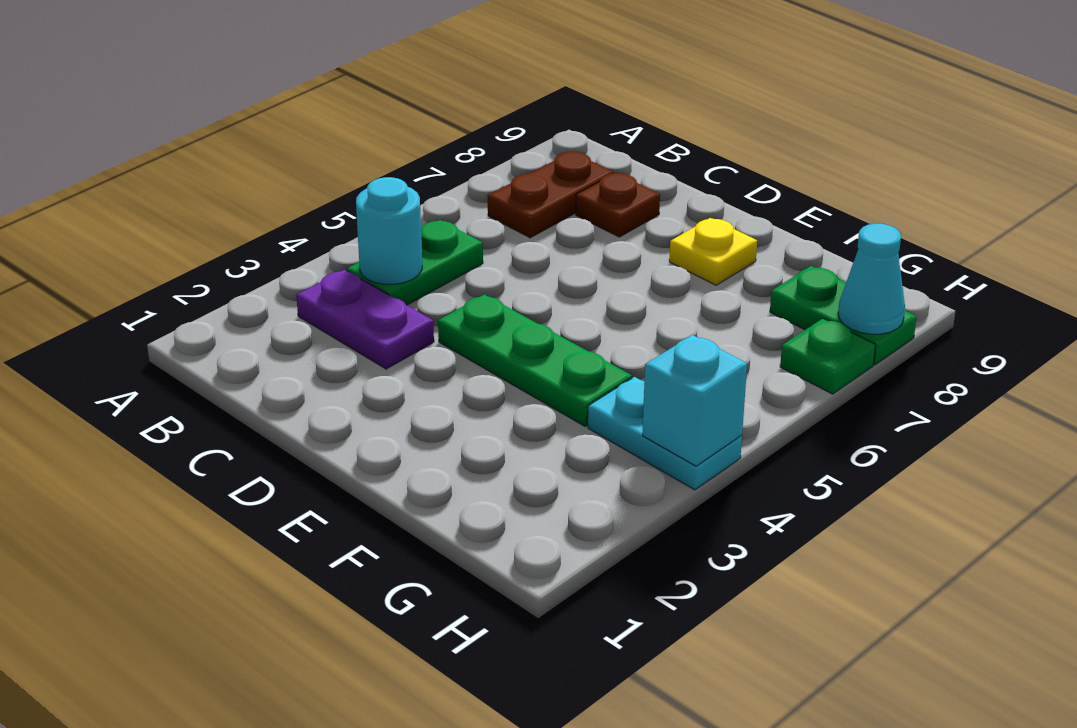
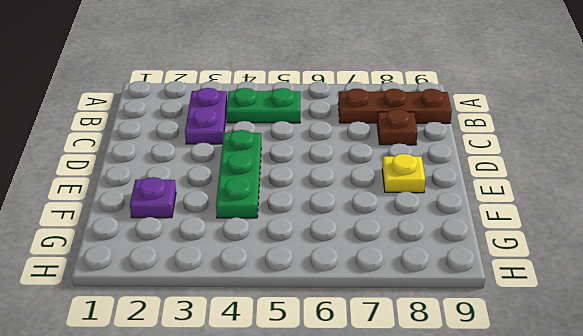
brown plate B7:B9 level 1 -> brown plate B7:B8 level 1
purple plate F2 level 1 -> none
none -> cyan plate G4:H4 level 1
none -> green plate G8:H8 level 1
none -> green plate H7 level 1

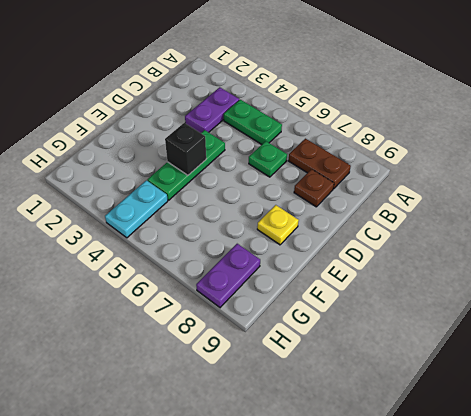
green plate C6 level 1 -> green plate H7 level 1
black brick E4 level 2 -> none
purple plate G8:H8 level 1 -> green plate G8:H8 level 1
none -> cyan round brick B4 level 2
none -> cyan brick H4 level 2
none -> cyan cone H8 level 2

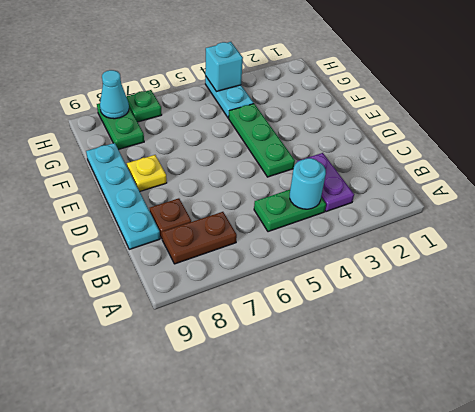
cyan plate C9:F9 level 1 -> none

